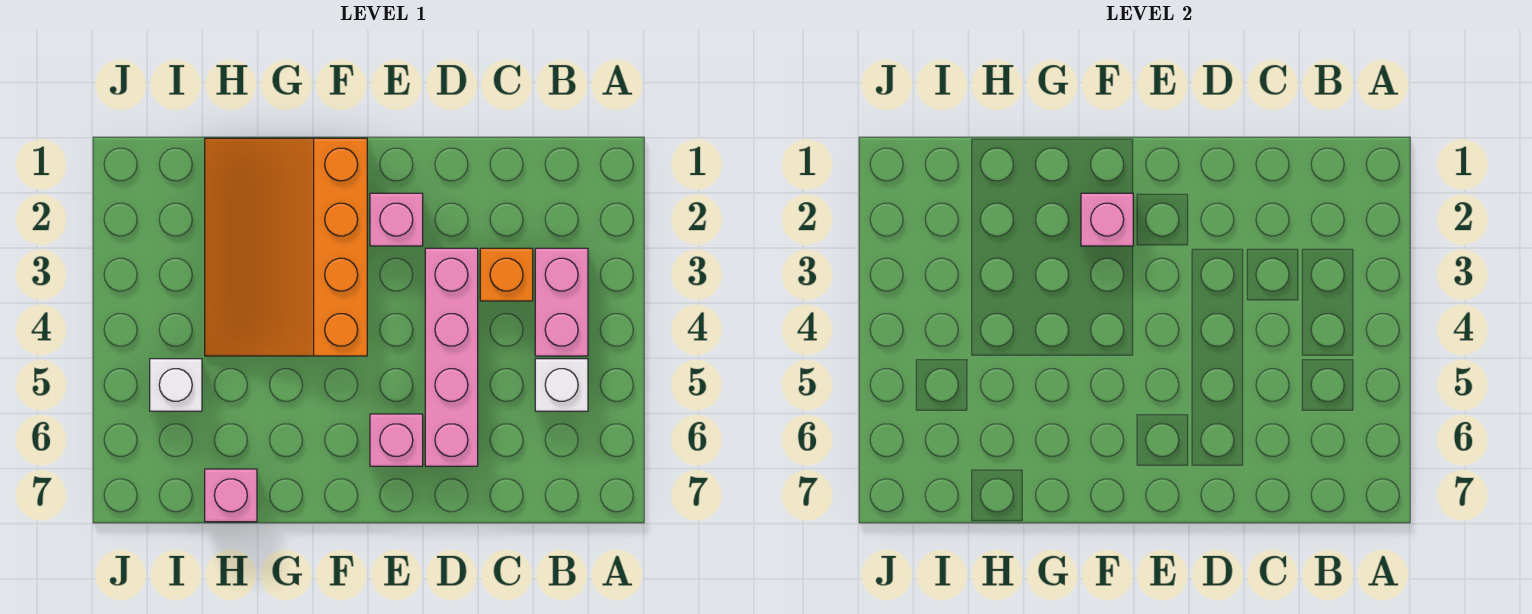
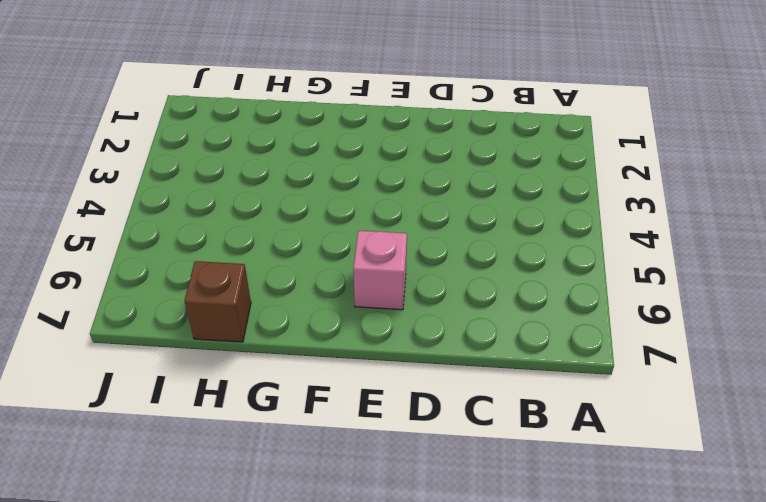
brown brick H7 level 1 -> pink brick H7 level 1
none -> pink brick B3:B4 level 1
none -> white brick B5 level 1

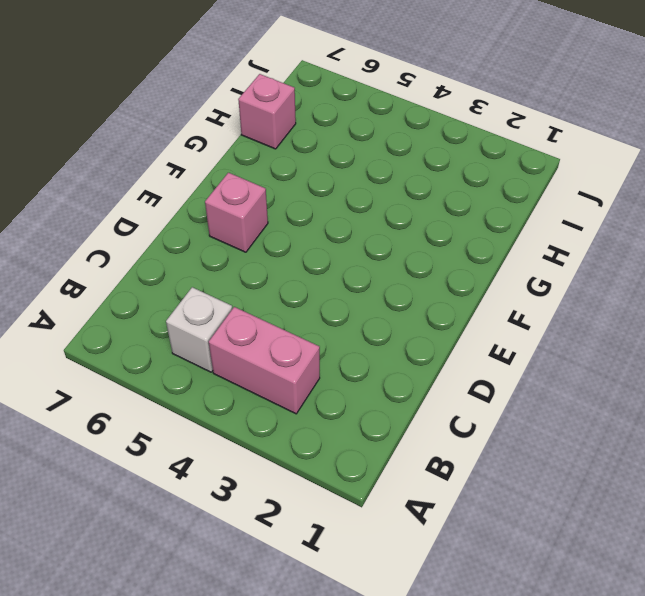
none -> orange brick C3 level 1
none -> pink brick D3:D6 level 1

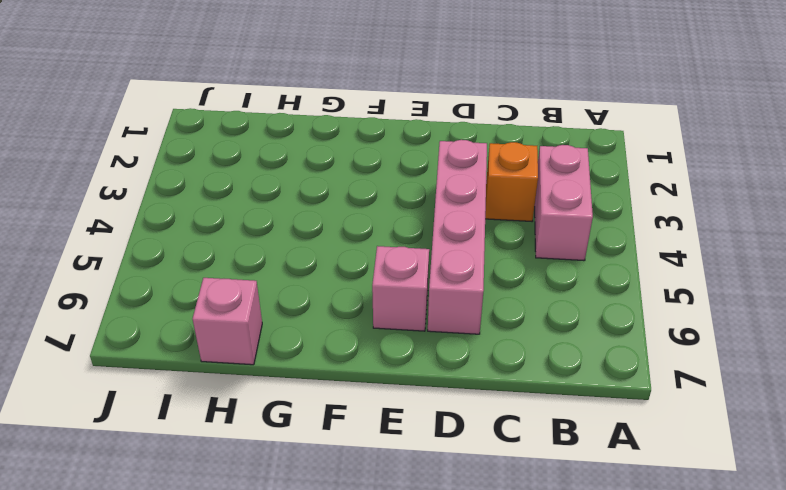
none -> white brick B5 level 1
none -> pink brick E2 level 1

